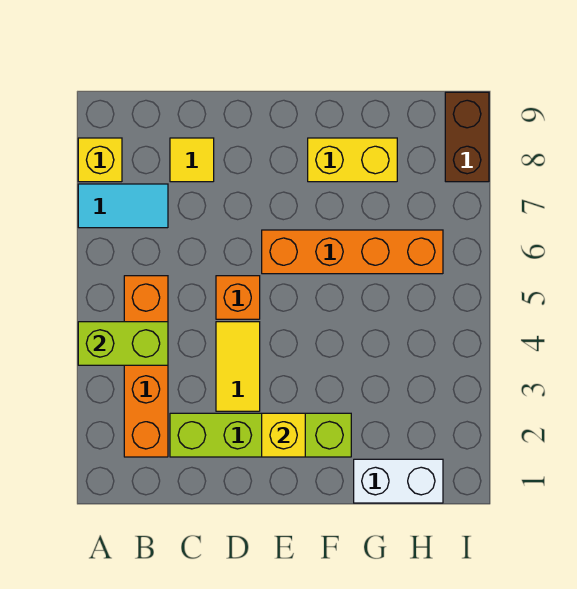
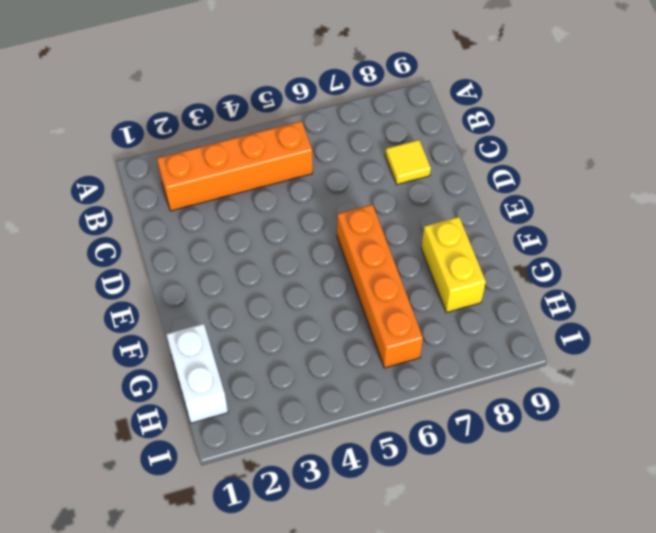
none -> cyan tile A7:B7 level 1
none -> yellow brick A8 level 1
none -> lime brick C2:F2 level 1

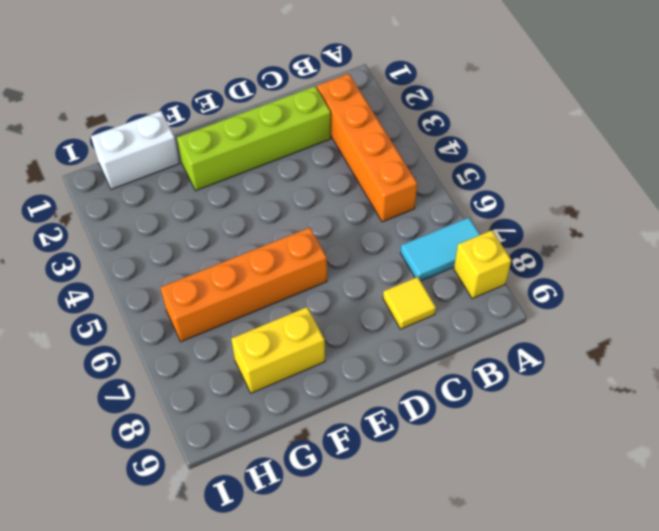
none -> yellow tile D3:D4 level 1
none -> orange brick D5 level 1
none -> brown brick I8:I9 level 1

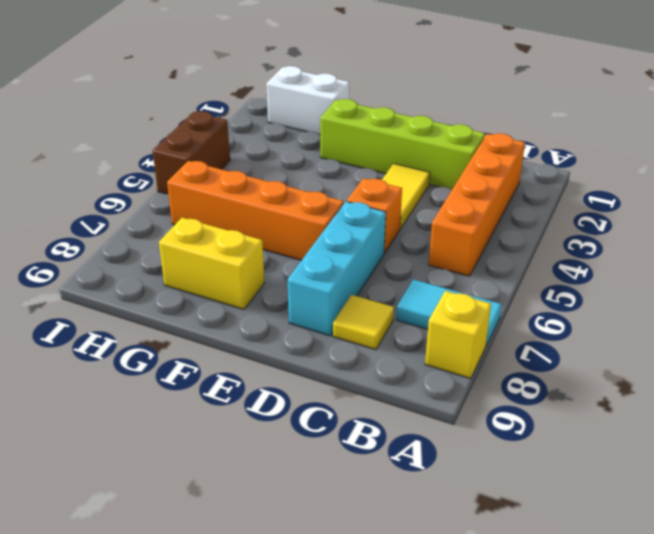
cyan brick D6:D8 level 1 -> none
brown brick I4:I5 level 1 -> brown brick I8:I9 level 1
none -> lime brick A4:B4 level 2
none -> yellow brick E2 level 2

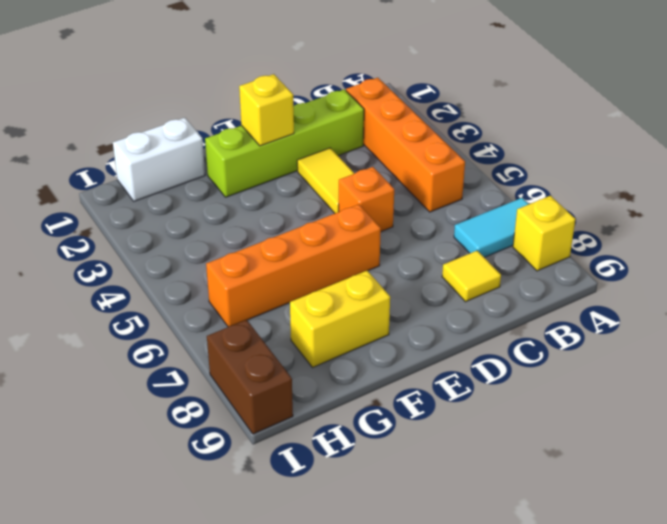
none -> lime brick A4:B4 level 2

